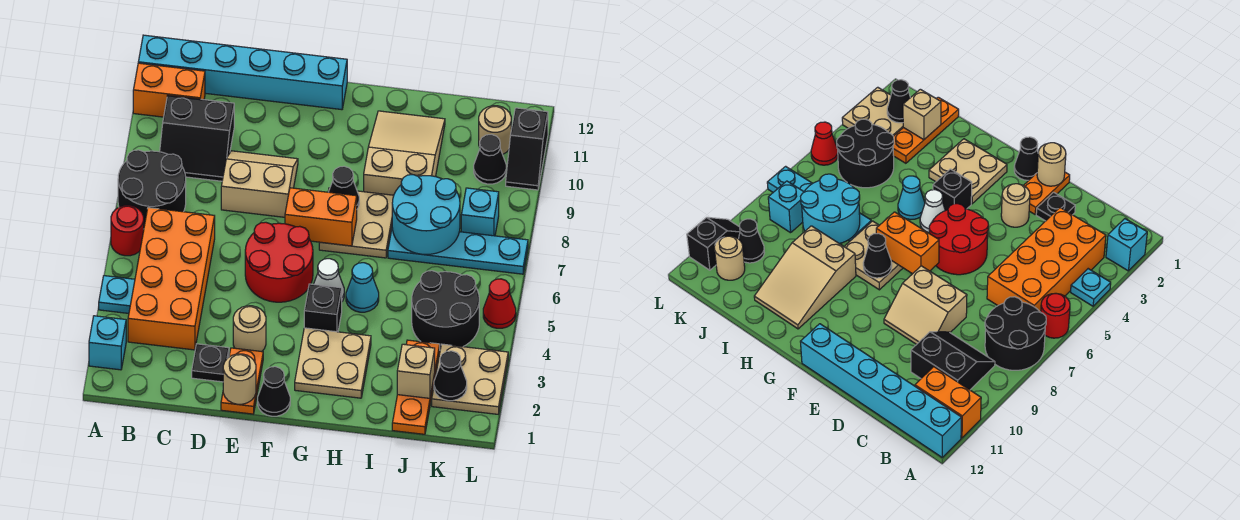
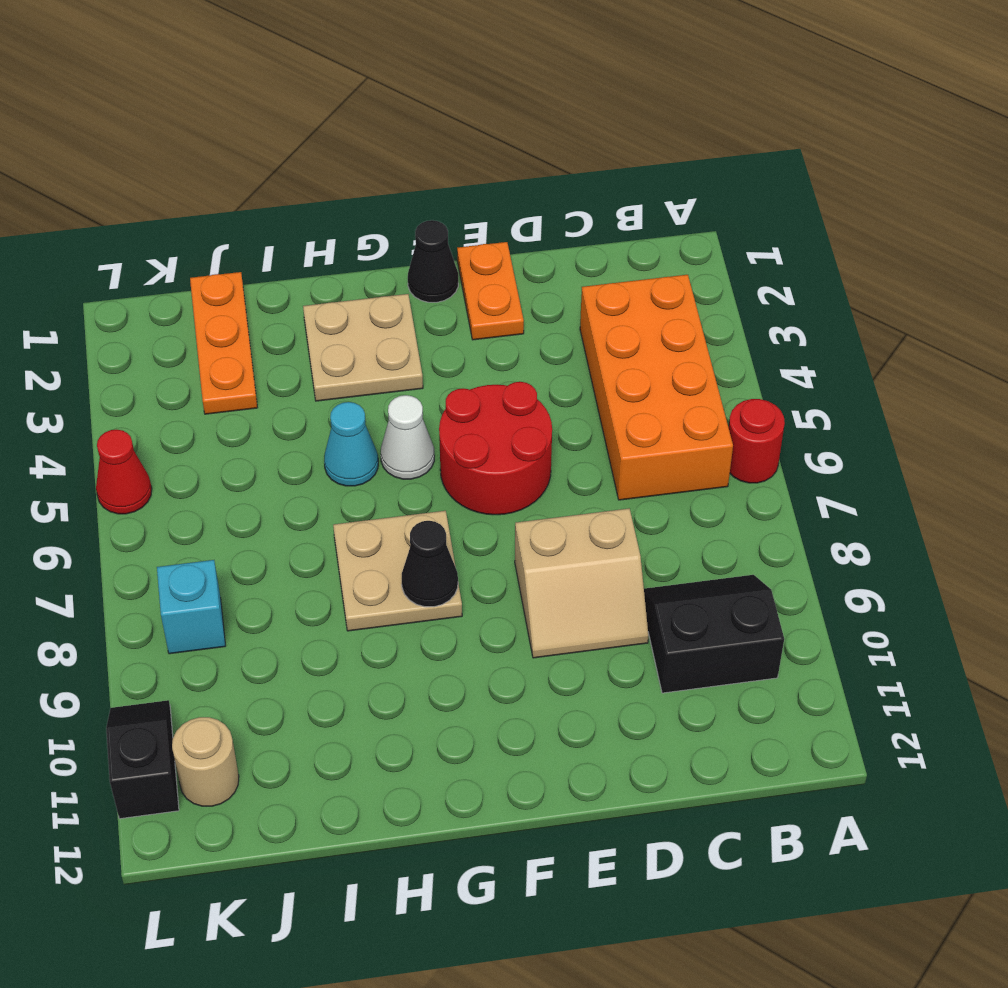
none -> cyan brick A2 level 1
none -> cyan plate A4 level 1
none -> black round brick A7:B8 level 1
none -> orange brick A11:B11 level 1

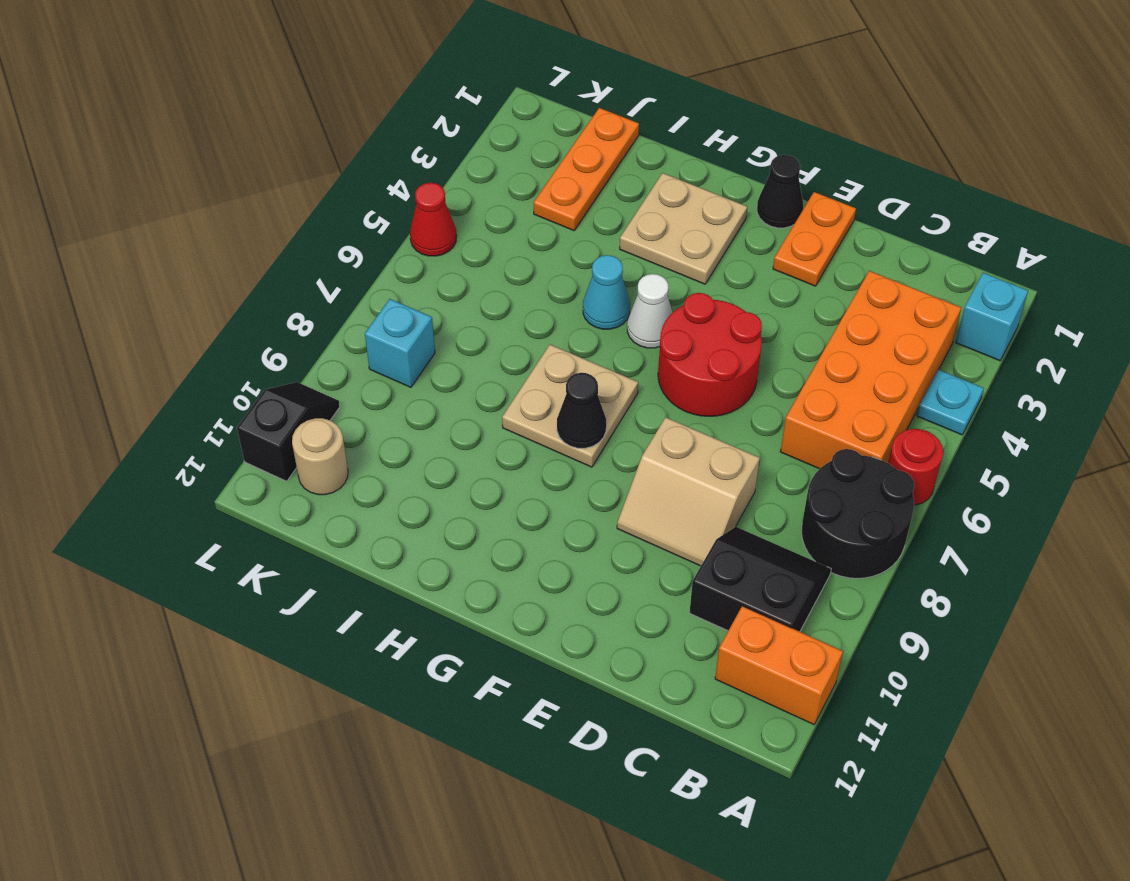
none -> cyan brick A12:F12 level 1
none -> black plate D2 level 1
none -> tan round brick E3 level 1
none -> black brick G4 level 1

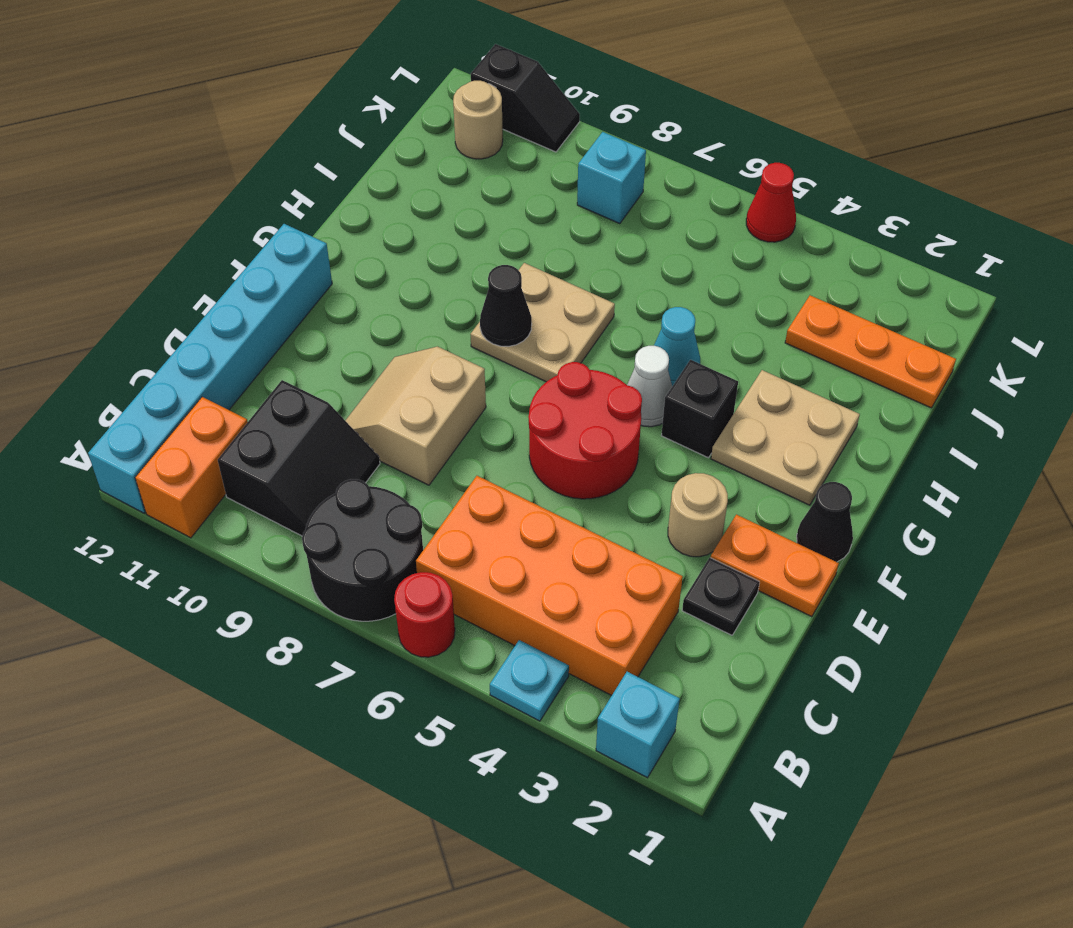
none -> tan slope H9:I11 level 1 top 9
none -> cyan plate I7:L7 level 1
none -> black round brick J4:K5 level 1
none -> tan plate K2:L3 level 1

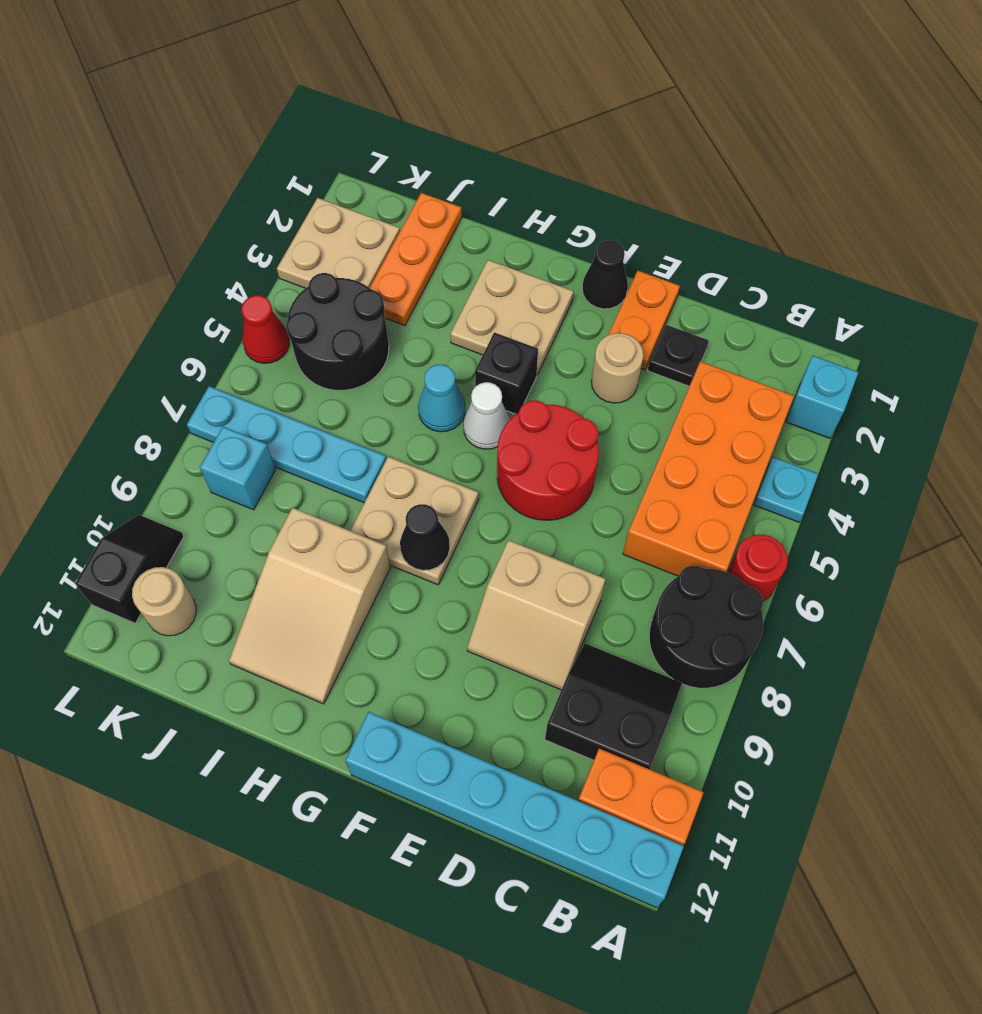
none -> black cone K10 level 1
none -> tan round brick E1 level 2
none -> orange brick F7:G7 level 2
none -> cyan round brick I7:J8 level 2

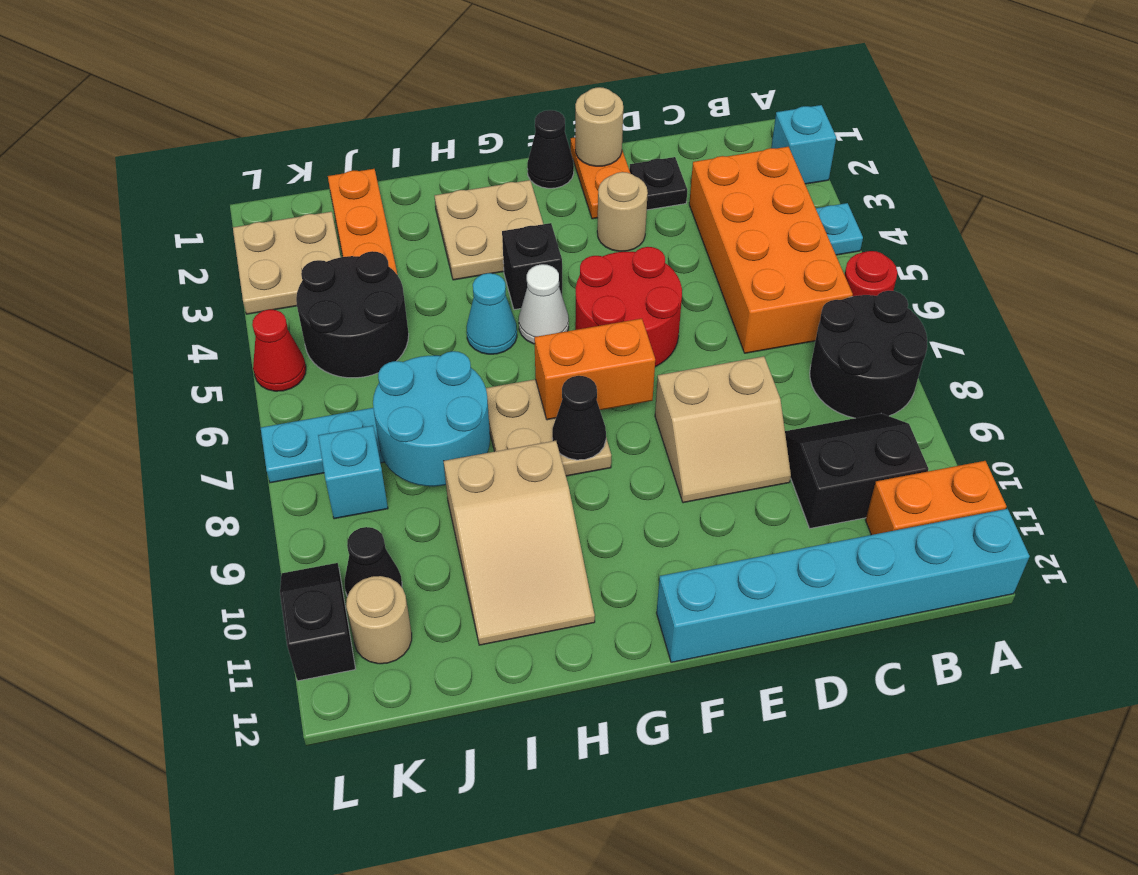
none -> tan brick J2 level 2
none -> black cone K2 level 2

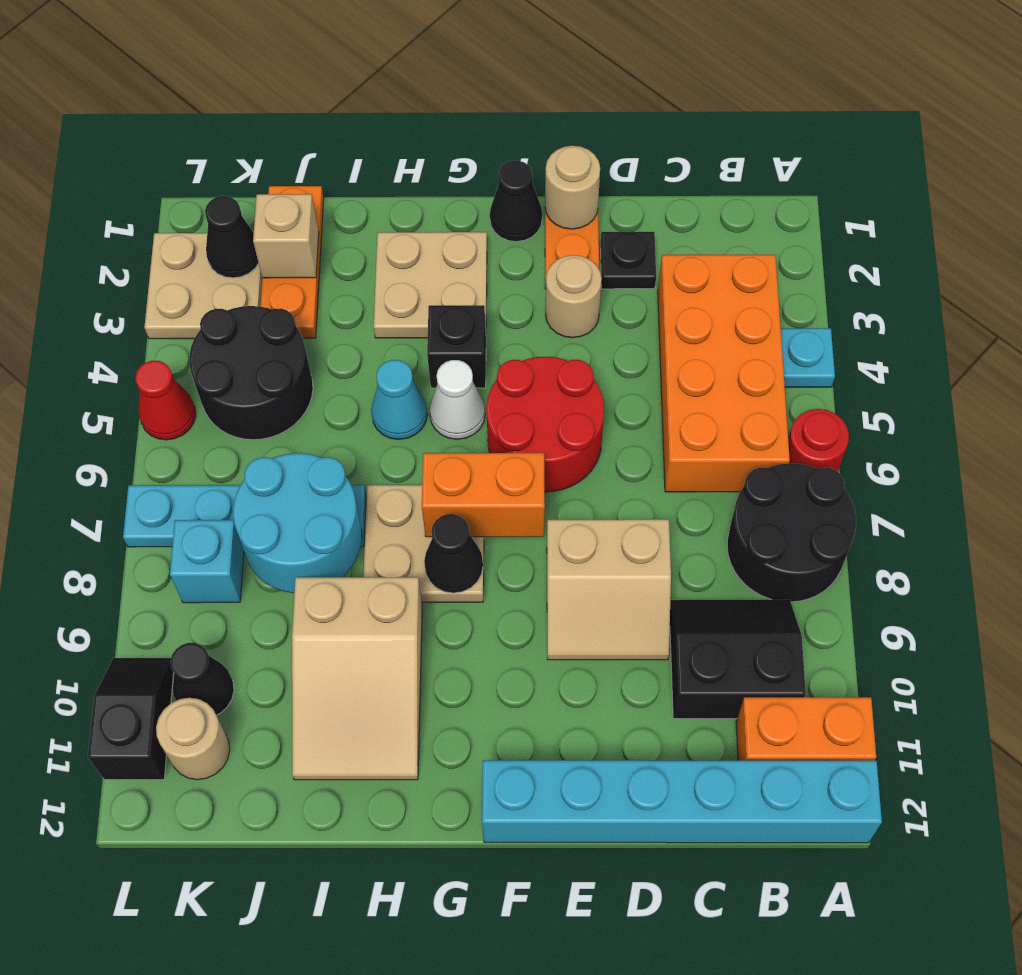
none -> cyan brick A2 level 1

